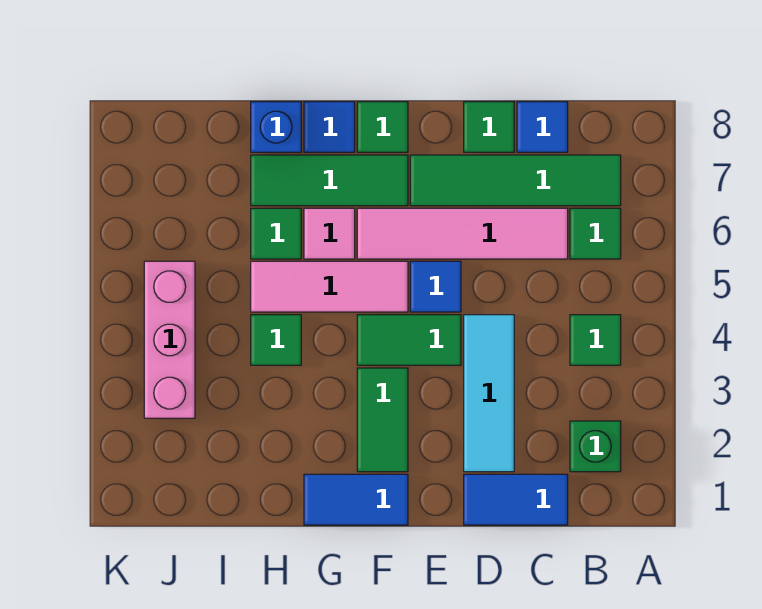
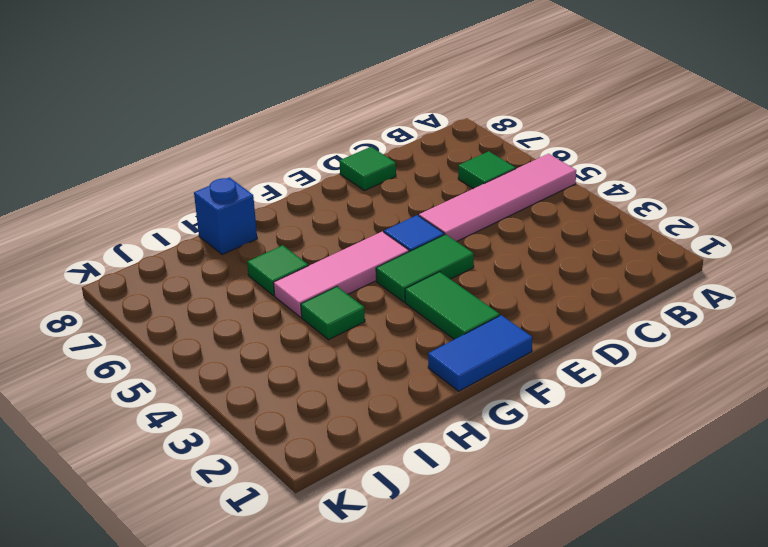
pink tile A5:D5 level 1 -> pink tile C6:F6 level 1
none -> green brick B2 level 1
none -> green tile B4 level 1
none -> green tile B7:E7 level 1

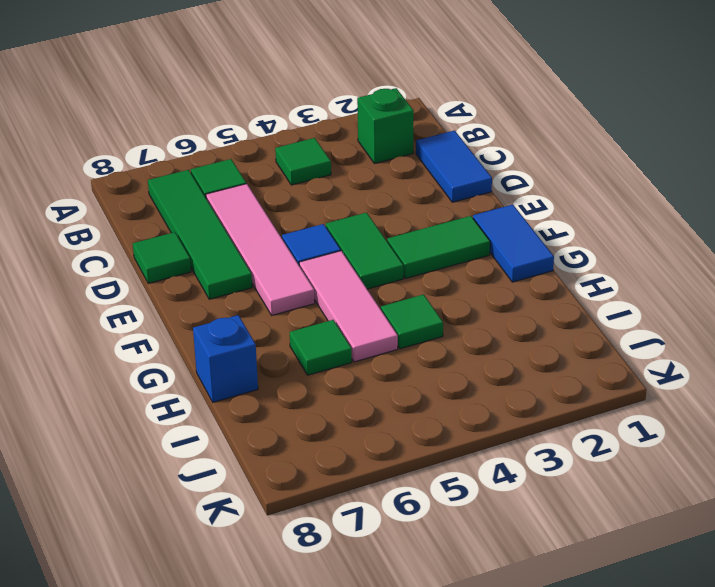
none -> blue tile C8 level 1
none -> cyan tile D2:D4 level 1
none -> green tile F7:H7 level 1

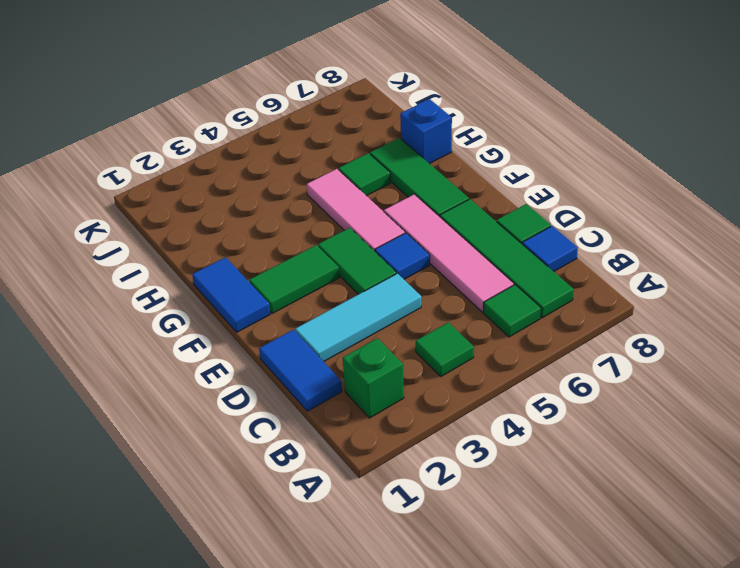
none -> green tile F8 level 1
none -> pink tile G6 level 1
none -> blue tile G8 level 1

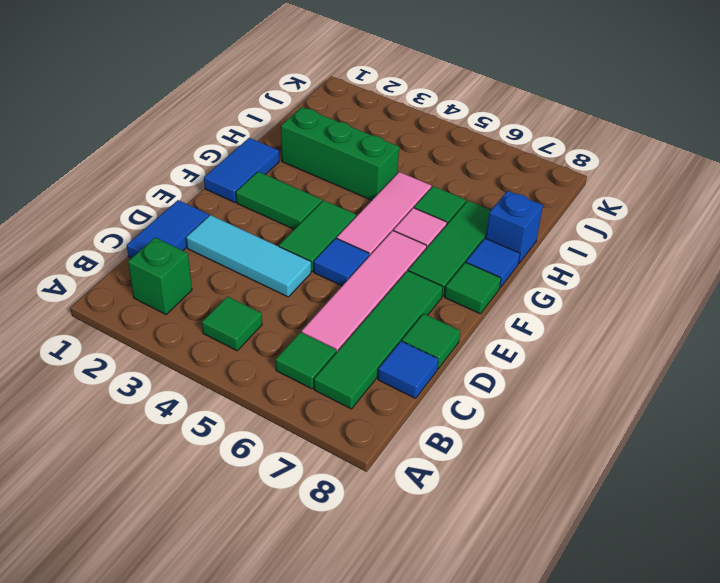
green brick H2:H4 level 1 -> green tile H4 level 1
none -> pink brick J3:J5 level 1

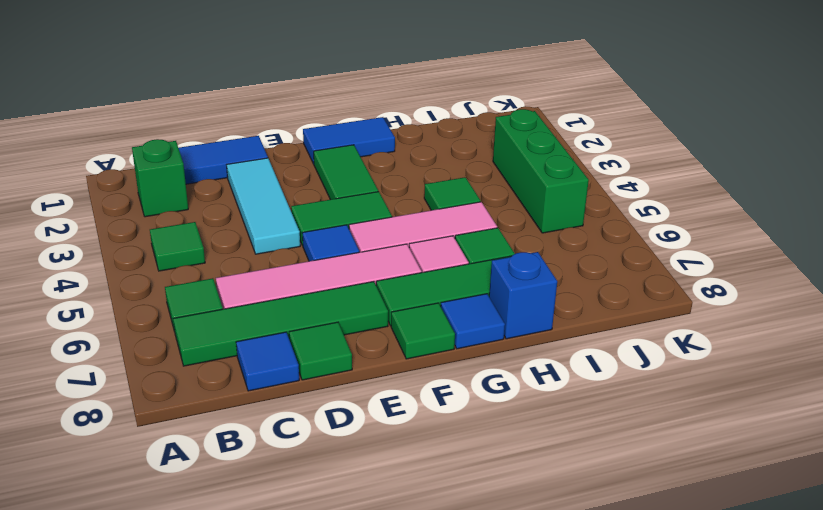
green brick J3:J5 level 1 -> pink brick J3:J5 level 1

